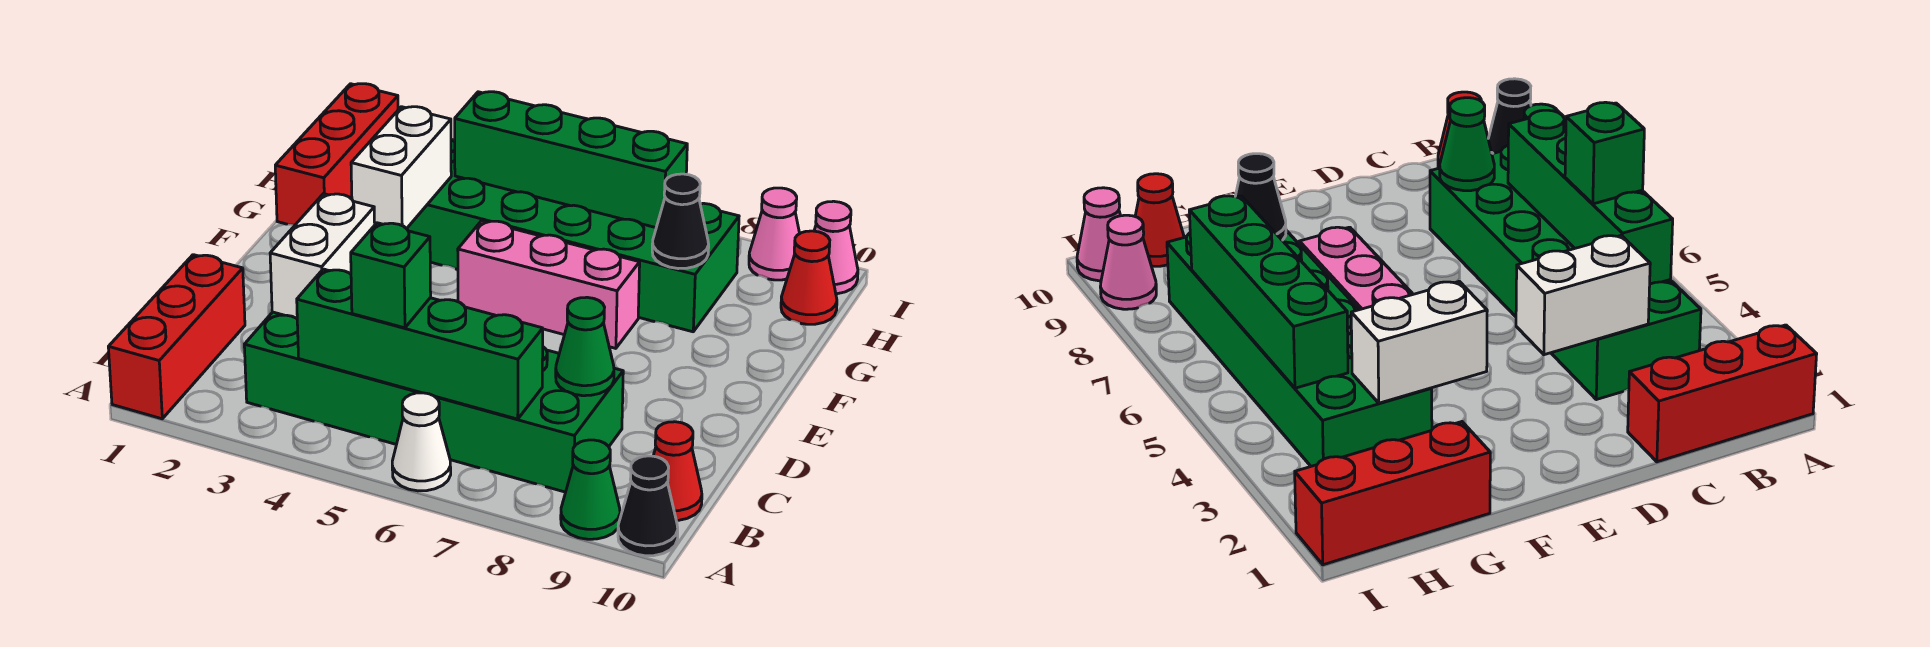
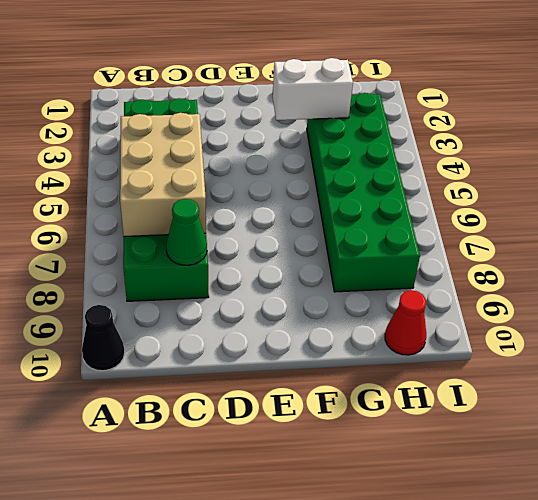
tan brick B5:C7 level 2 -> green brick B4:B7 level 2
none -> red brick A1:C1 level 1
none -> white cone A6 level 1
none -> green cone A9 level 1

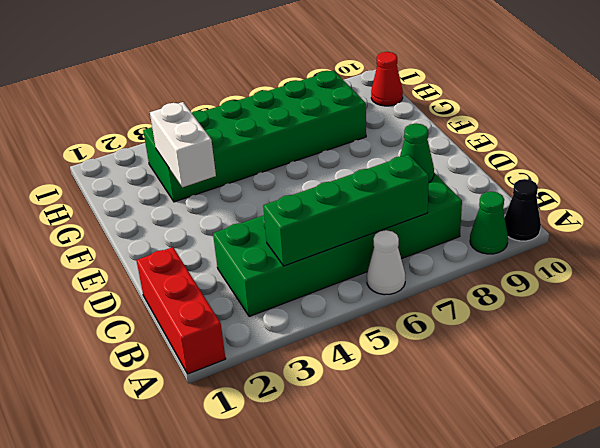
none -> red cone B10 level 1
none -> pink brick F5:F7 level 1
none -> red brick G1:I1 level 1

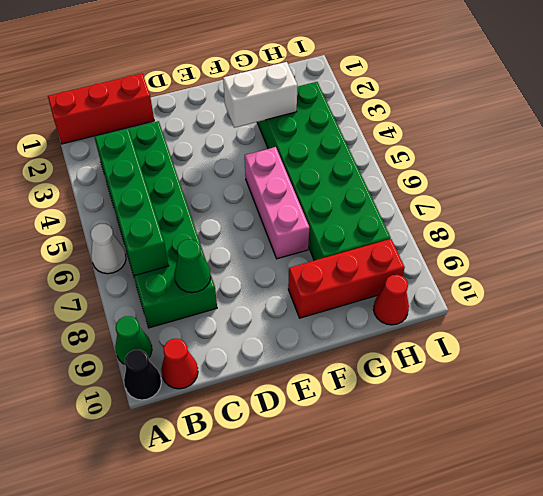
red brick F9:H9 level 1 -> red brick G1:I1 level 1
none -> pink cone I9 level 1
none -> pink cone I10 level 1
none -> white brick C3:D3 level 2

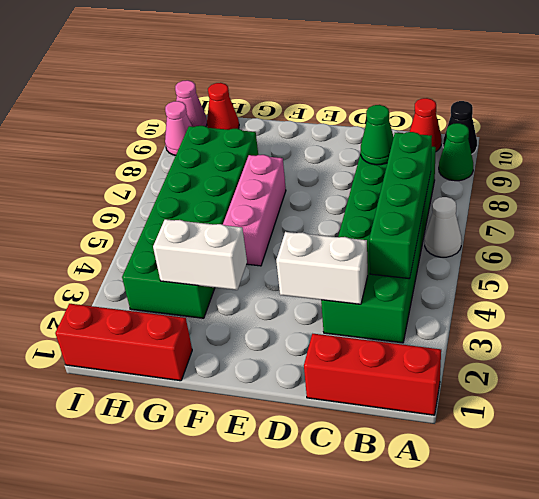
none -> black cone G8 level 2
none -> green brick H4:H7 level 2
none -> green brick B5 level 3

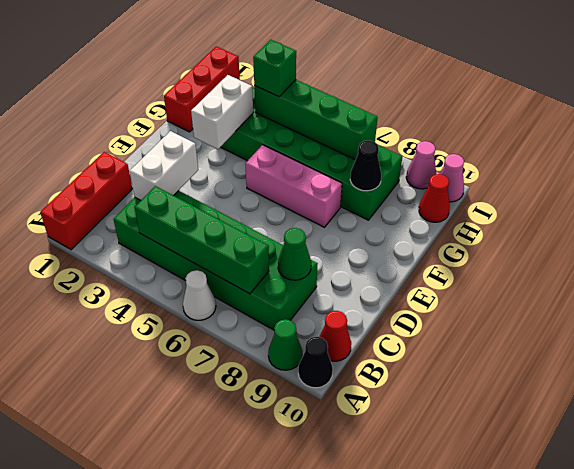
green brick H4 level 3 -> green brick B5 level 3

